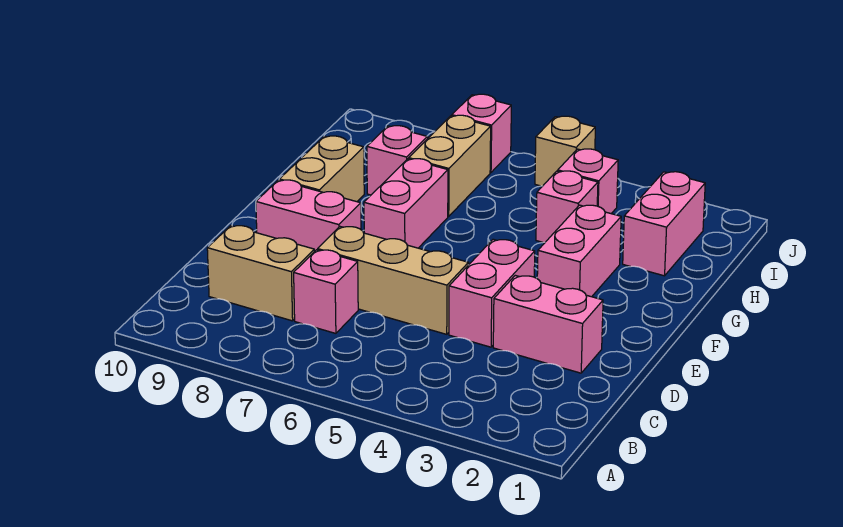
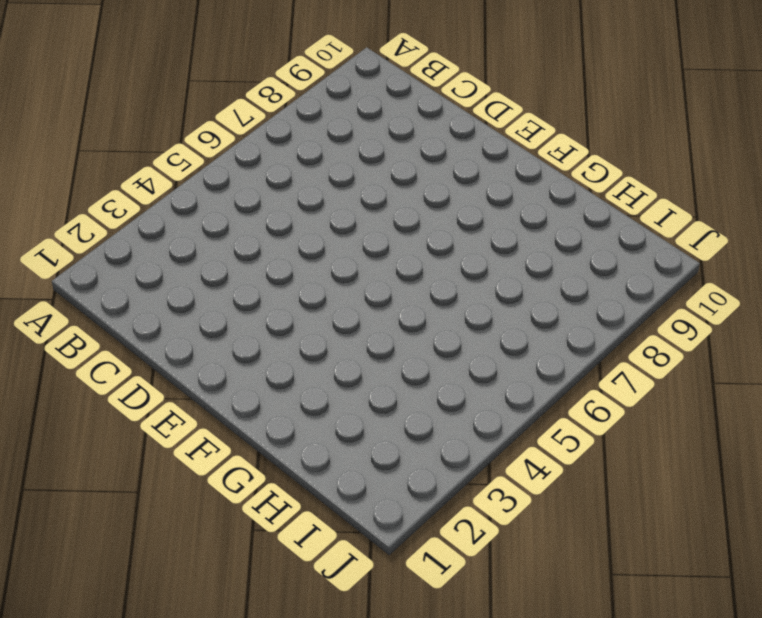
none -> pink brick C7 level 1
none -> tan brick C8:C9 level 1
none -> pink brick D2:D3 level 1

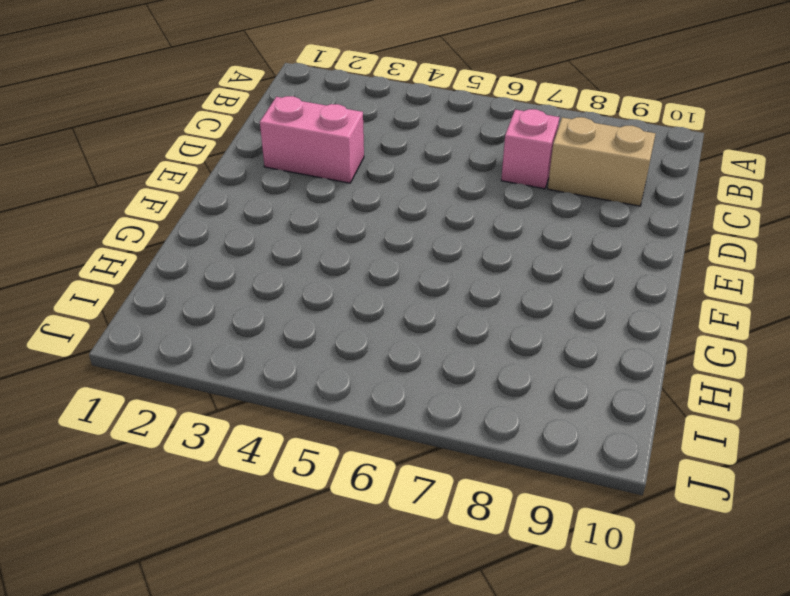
none -> pink brick D4:E4 level 1
none -> tan brick D5:D7 level 1
none -> pink brick E8:E9 level 1

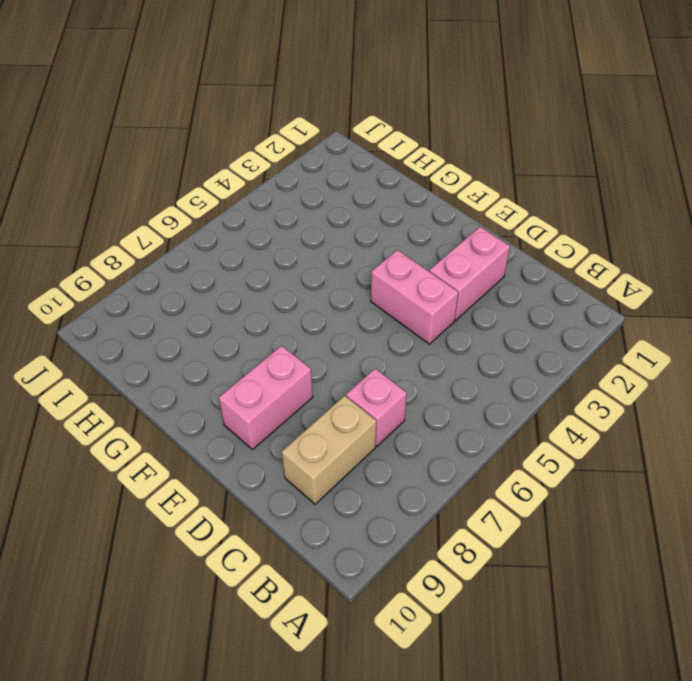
none -> tan brick D5:D7 level 1
none -> pink brick F3:G3 level 1
none -> pink brick F7:G7 level 1

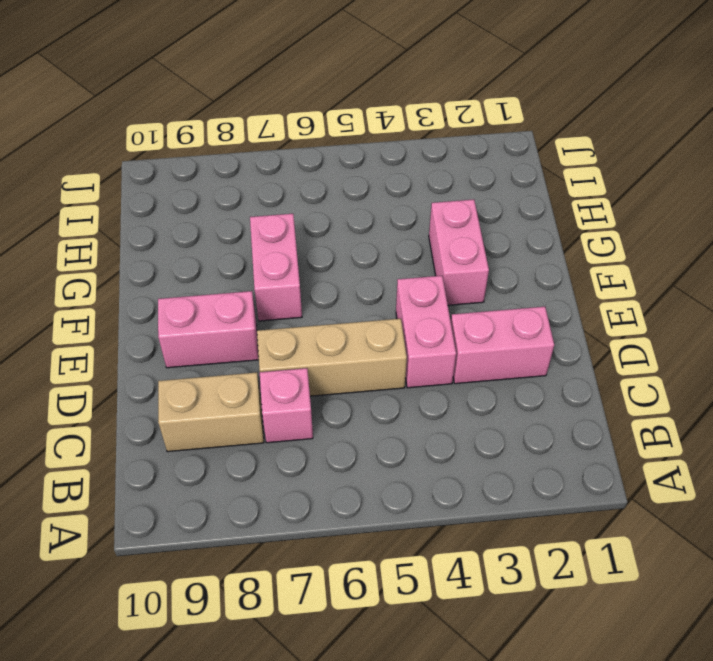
none -> tan brick F9:G9 level 1
none -> pink brick H2:I2 level 1
none -> pink brick H4 level 1

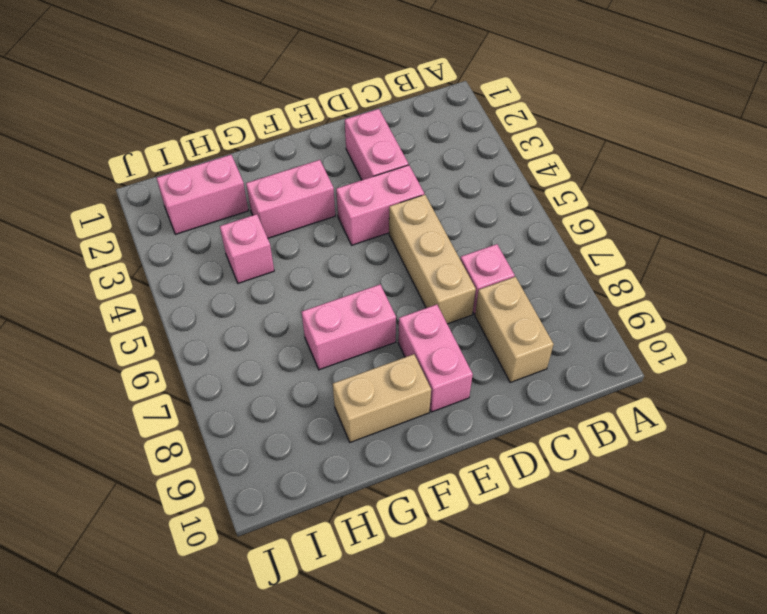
none -> tan brick H7:I7 level 1
none -> pink brick H8 level 1
none -> pink brick I4 level 1

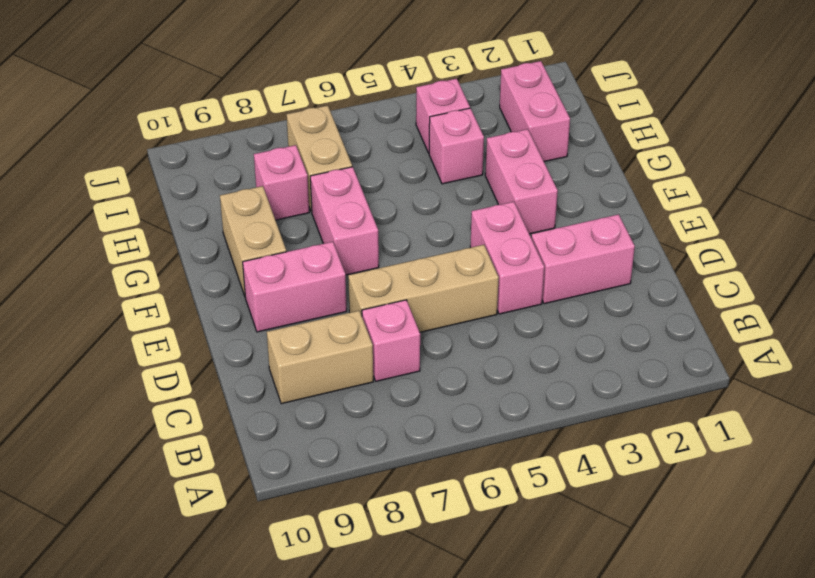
none -> tan brick J5 level 1
none -> pink brick J7 level 1

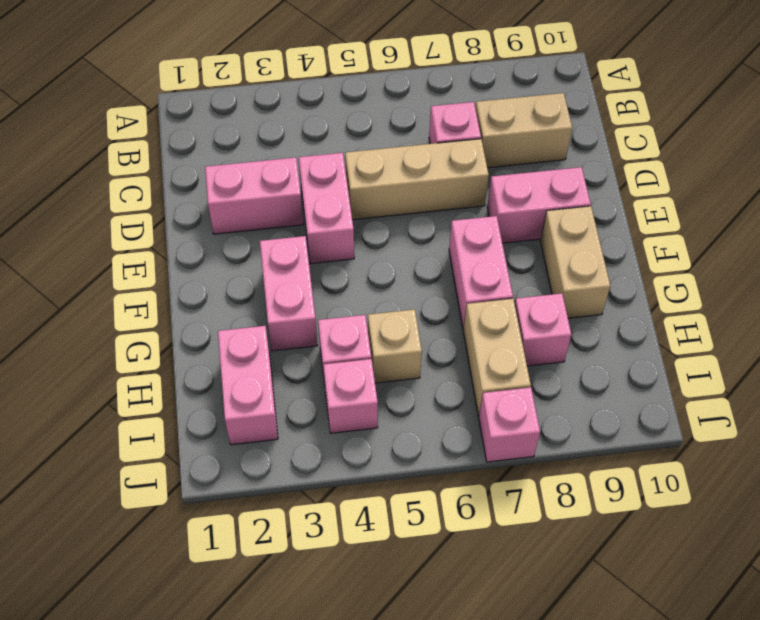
tan brick H5 level 1 -> tan brick J5 level 1

